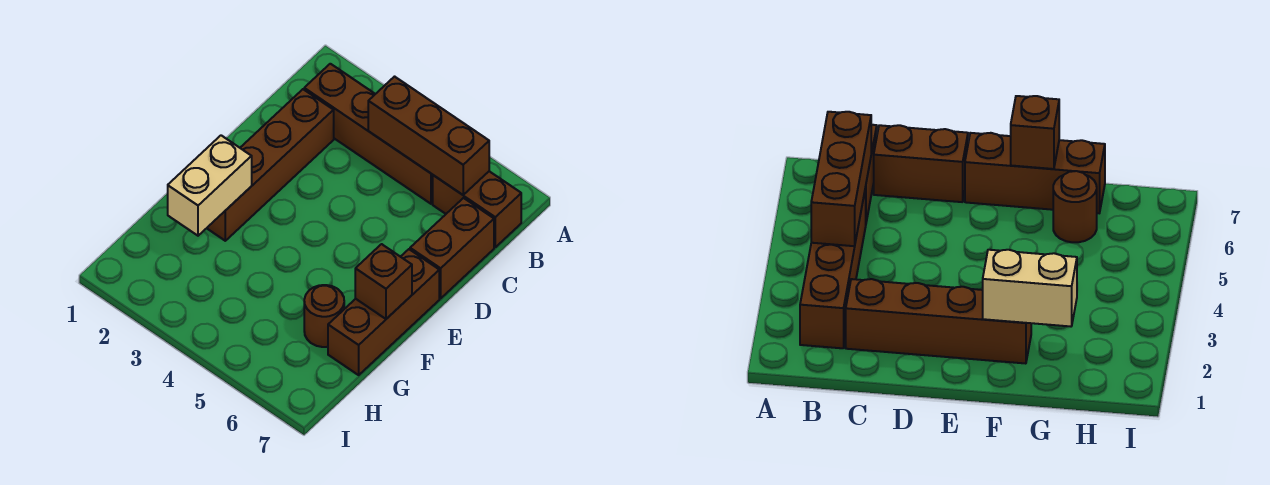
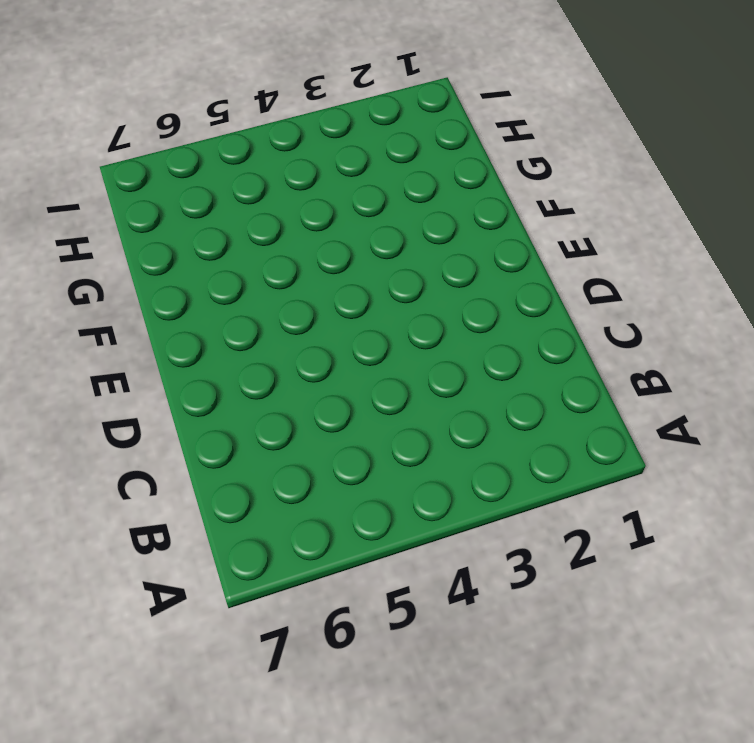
none -> brown brick B2:B5 level 1
none -> brown brick B6:B7 level 1

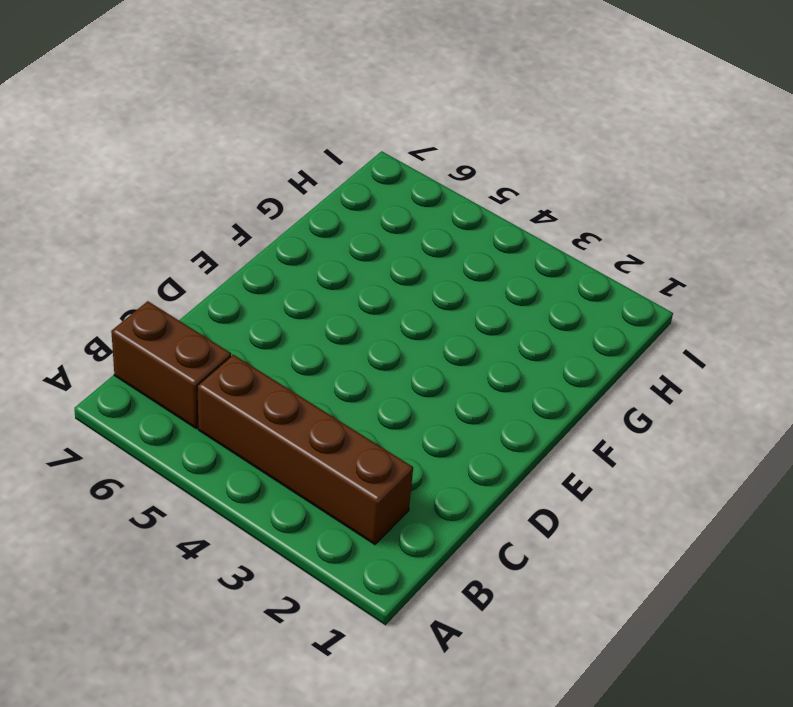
none -> brown brick C2:F2 level 1
none -> brown brick C7:D7 level 1

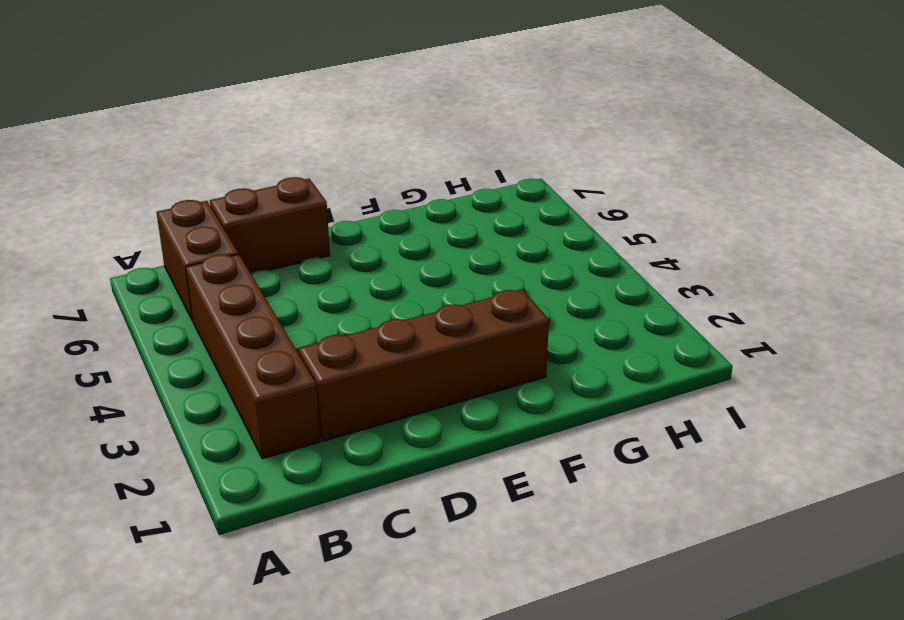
none -> brown brick E7:G7 level 1
none -> brown round brick G6 level 1

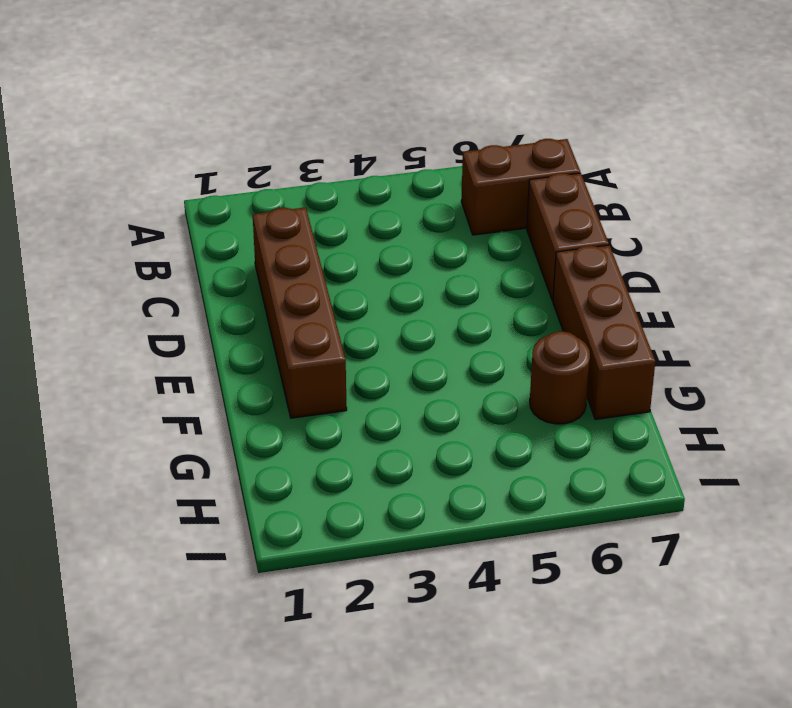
none -> brown brick B2:B5 level 1
none -> brown brick B4:B6 level 2

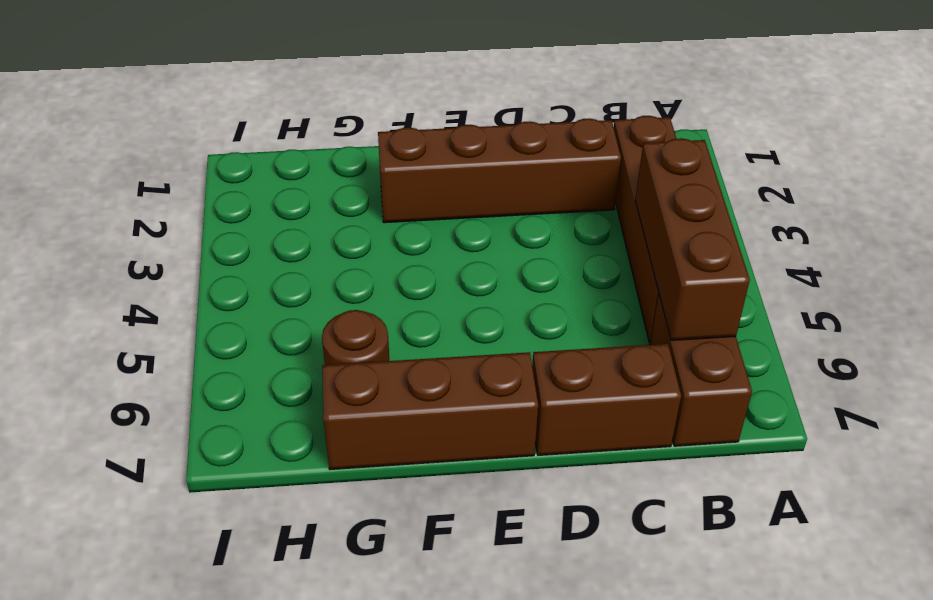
none -> tan brick F2:G2 level 2
none -> brown brick F7 level 2

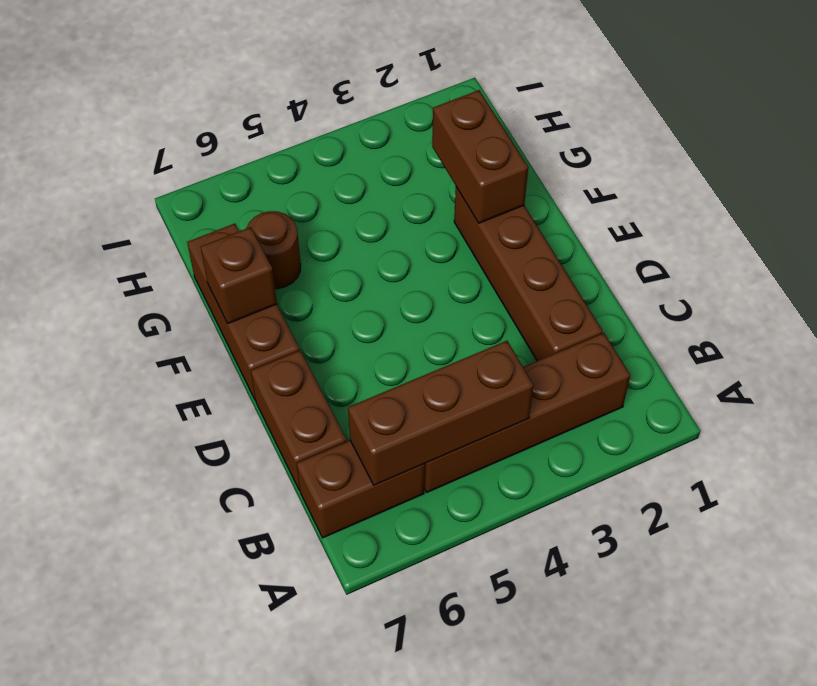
brown brick F2:G2 level 2 -> tan brick F2:G2 level 2

